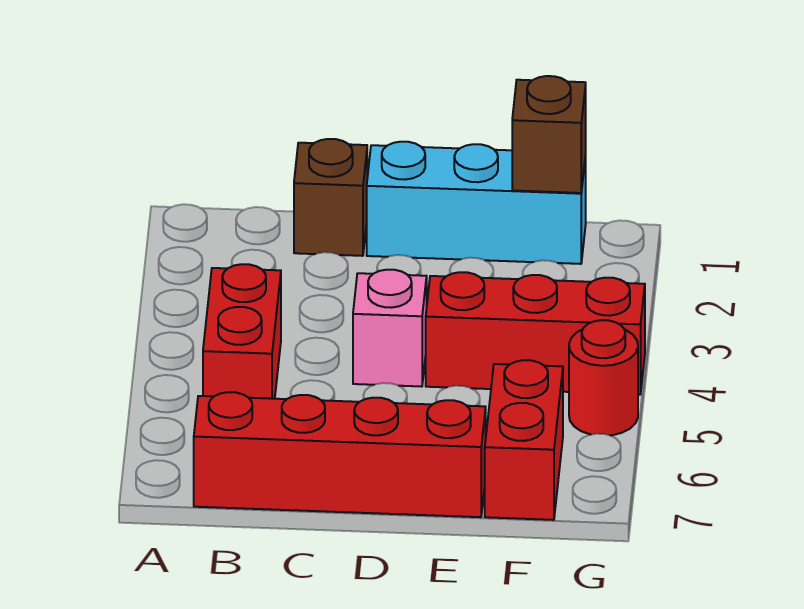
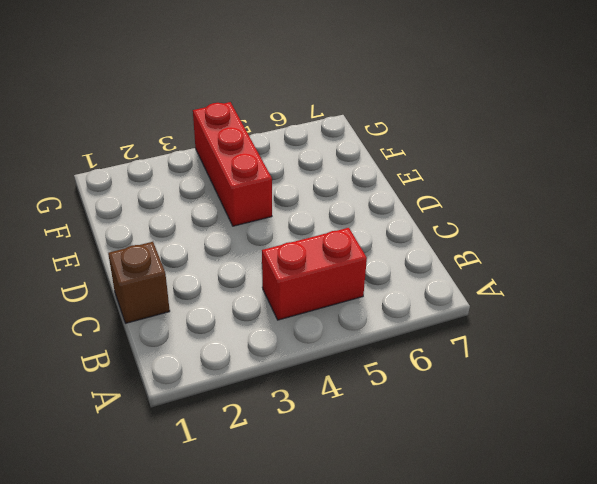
none -> red brick B7:E7 level 1
none -> cyan brick D1:F1 level 1

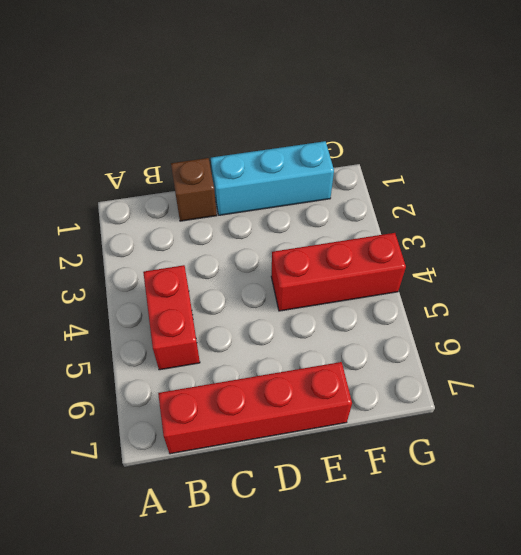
none -> pink brick D4 level 1
none -> red brick F6:F7 level 1

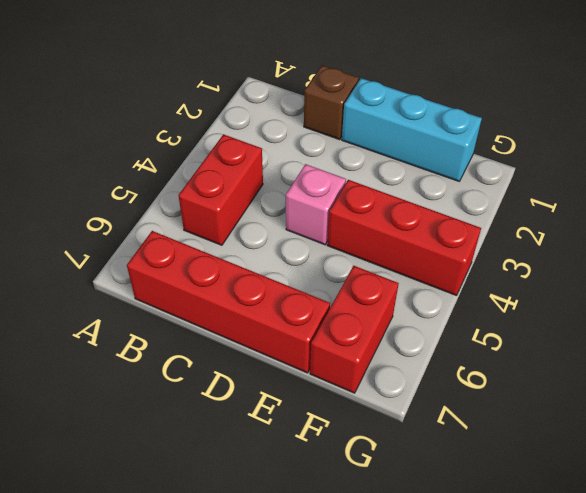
none -> red round brick G5 level 1
none -> brown brick F1 level 2

